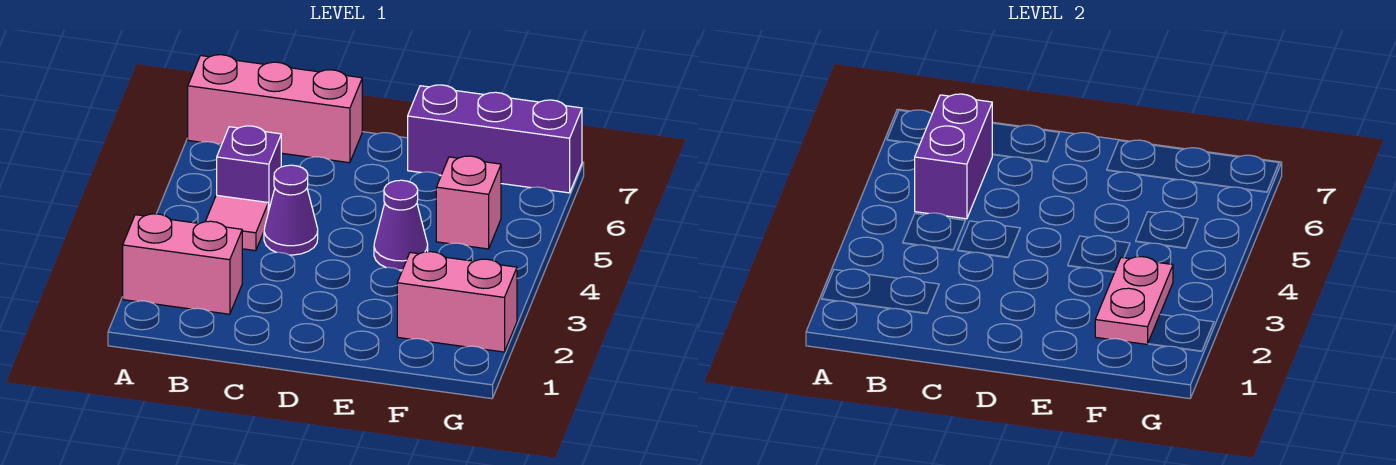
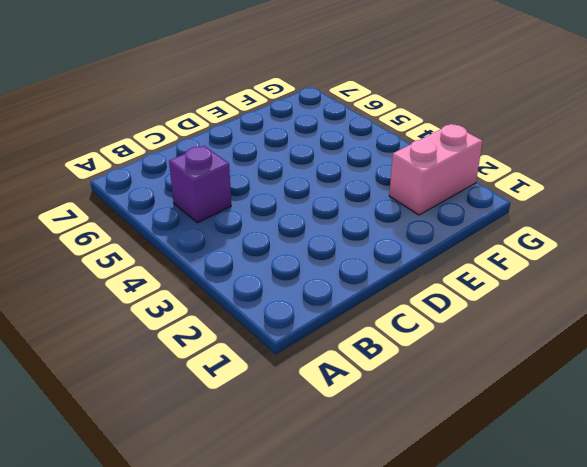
none -> pink brick A2:B2 level 1
none -> pink brick A7:C7 level 1

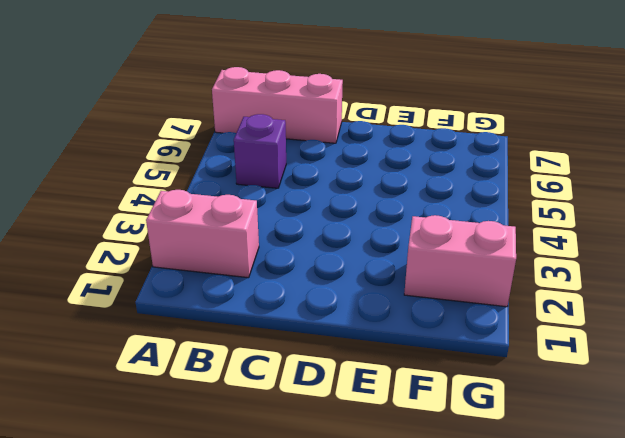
none -> pink tile B4 level 1
none -> purple cone C4 level 1

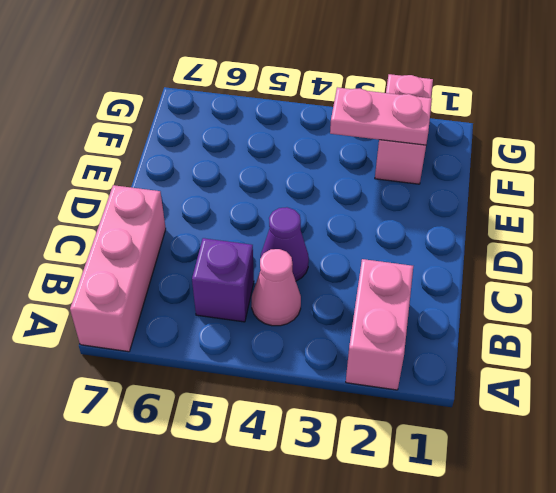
pink cone B4 level 1 -> pink tile B4 level 1
none -> purple cone E4 level 1
none -> purple brick E7:G7 level 1

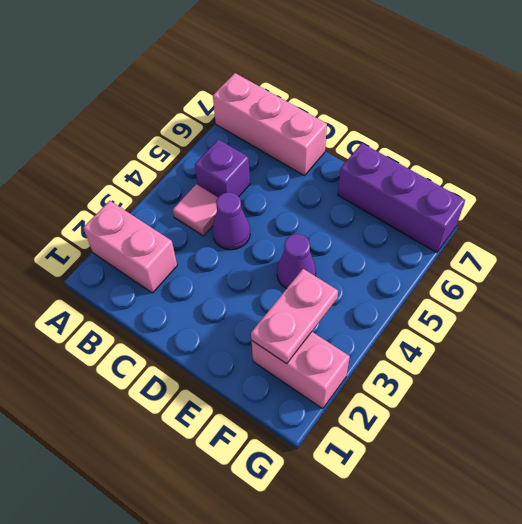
none -> pink brick F5 level 1
none -> purple brick B5:B6 level 2

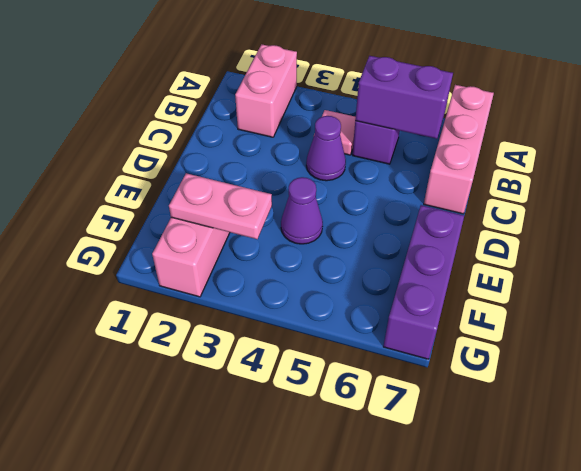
none -> pink brick F5 level 1

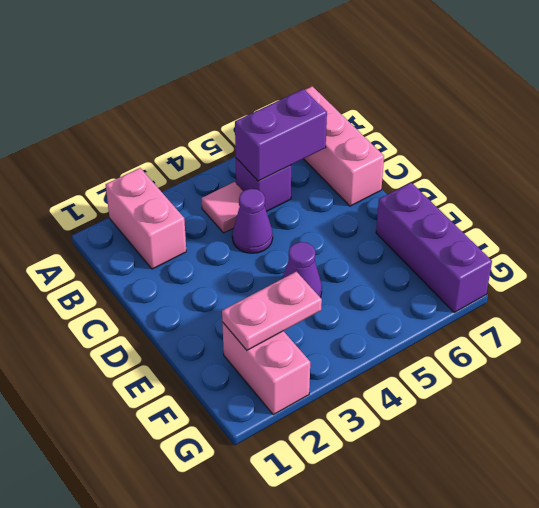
none -> pink brick F5 level 1

